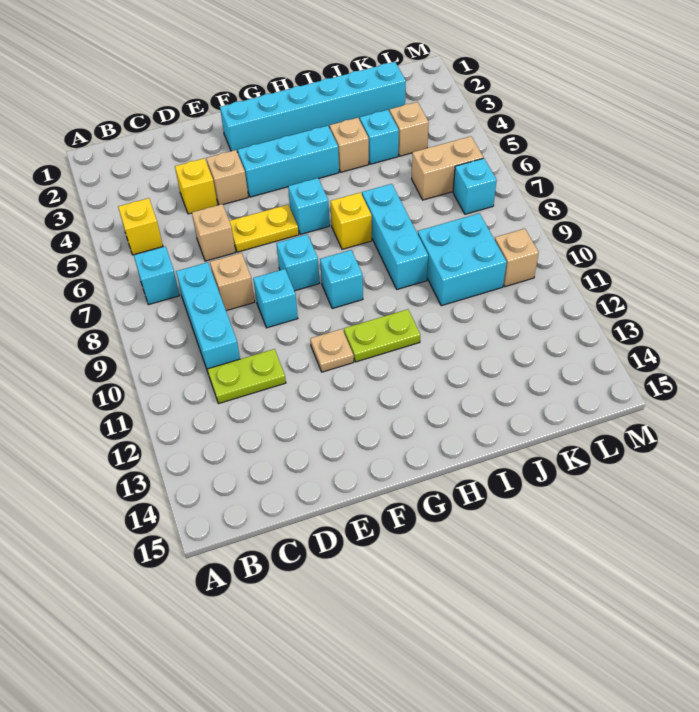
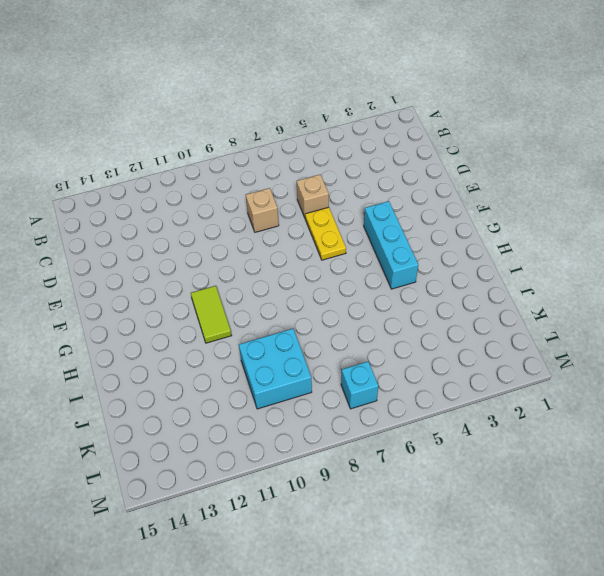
lime tile G11:H11 level 1 -> lime plate G11:H11 level 1
none -> yellow brick B5 level 1
none -> cyan brick B7 level 1
none -> cyan brick C8:C10 level 1

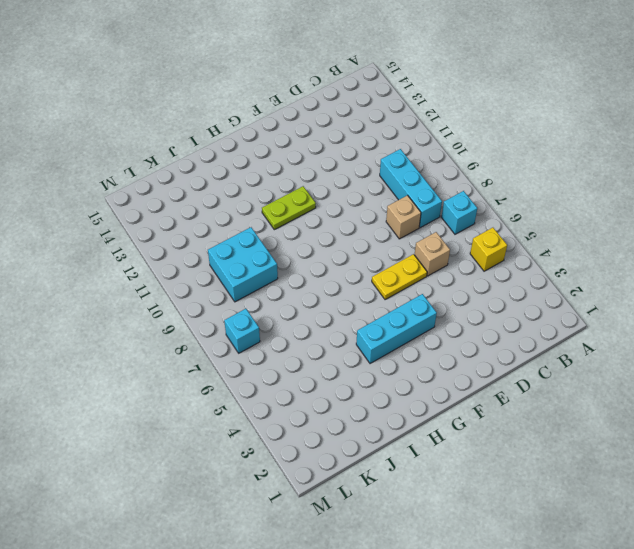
none -> lime plate C11:D11 level 1
none -> yellow brick D4 level 1
none -> tan brick E4 level 1

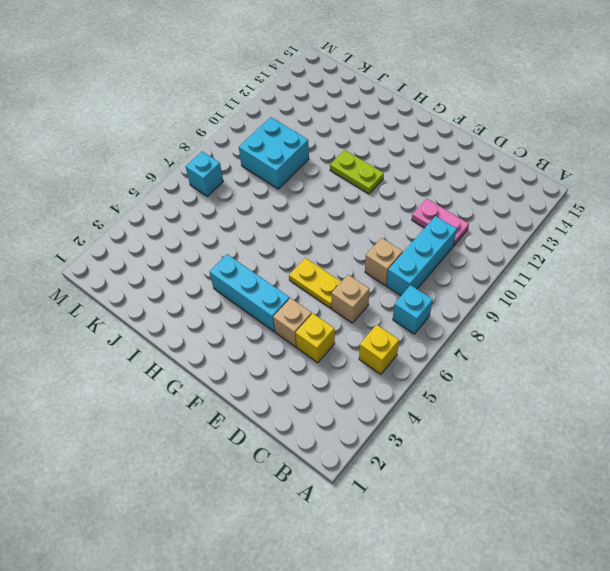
pink plate C11:D11 level 1 -> lime plate C11:D11 level 1
none -> cyan brick E9 level 1
none -> cyan brick F2:K2 level 1
none -> cyan brick F8 level 1

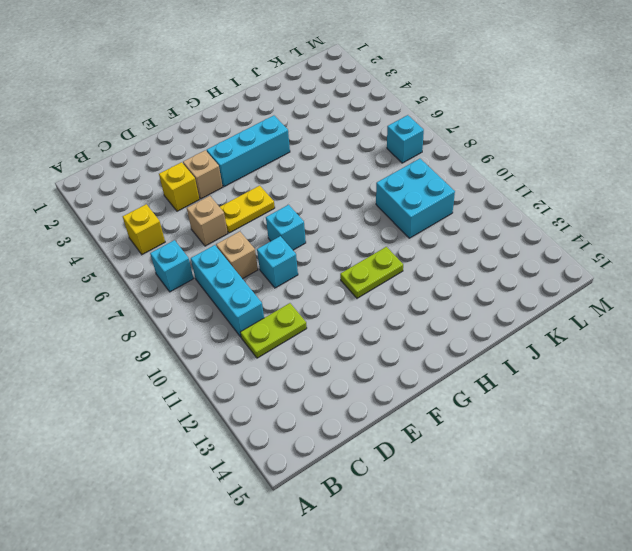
none -> cyan brick F2:K2 level 1
none -> tan plate F11 level 1
none -> cyan brick G6 level 1

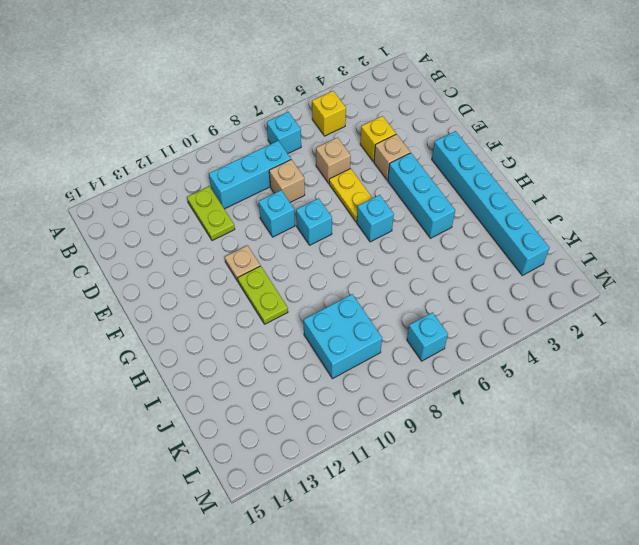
none -> cyan brick G9 level 1
none -> yellow brick H7 level 1
none -> tan brick I4 level 1

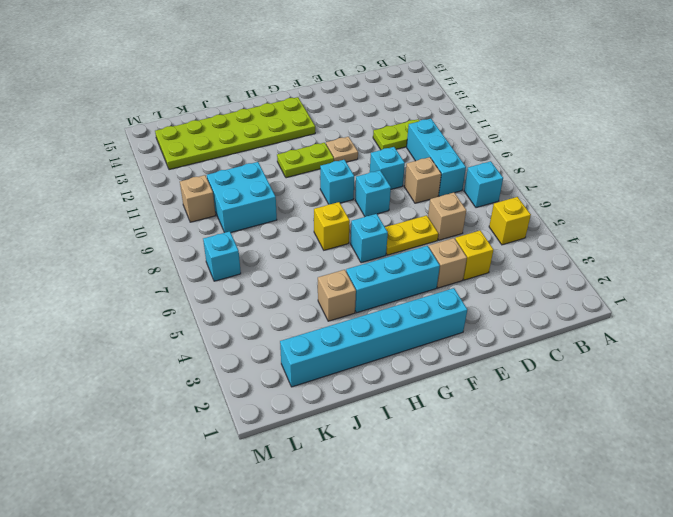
lime plate G13:L14 level 1 -> none
none -> cyan brick I7:I9 level 1
none -> cyan brick J4 level 1
none -> tan brick K4 level 1

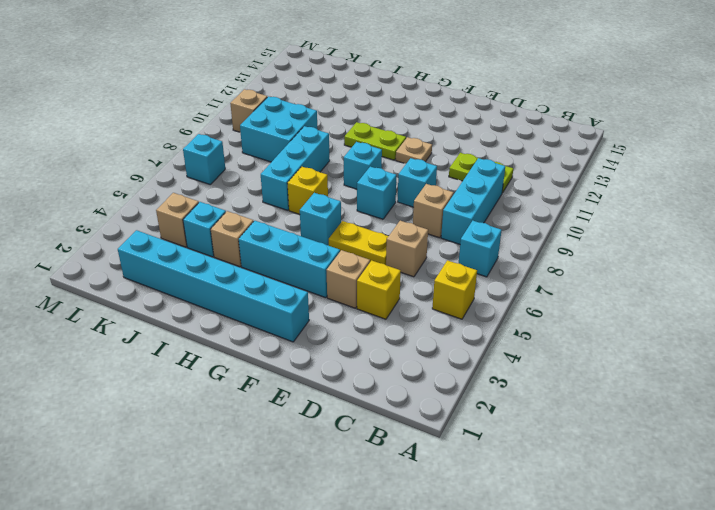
none -> tan brick K6:L6 level 1

